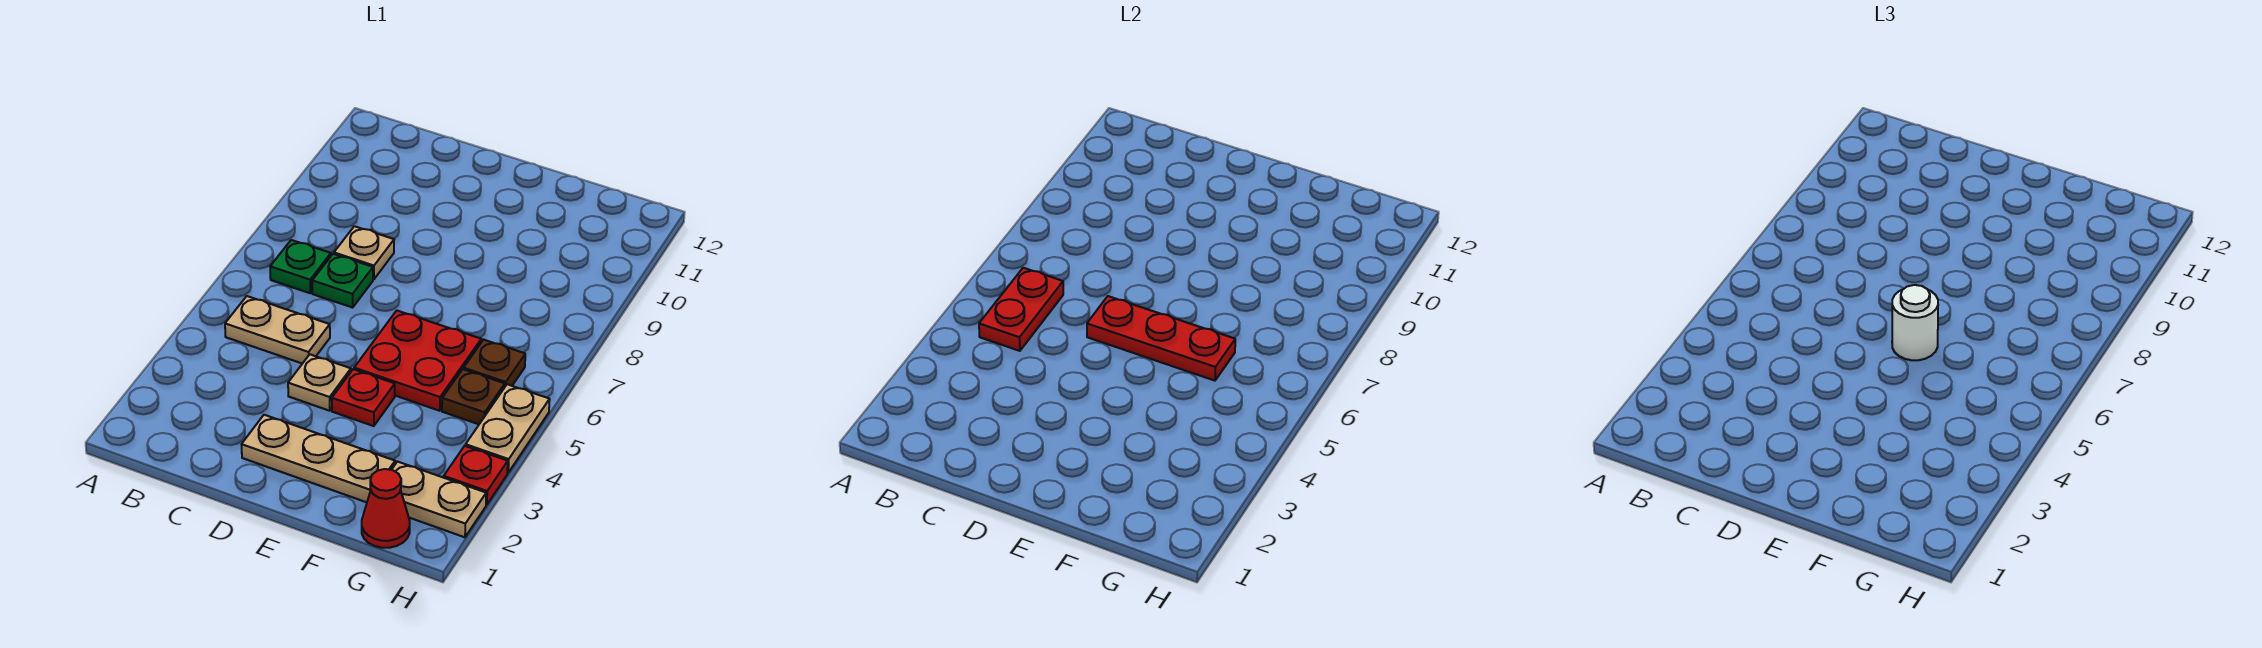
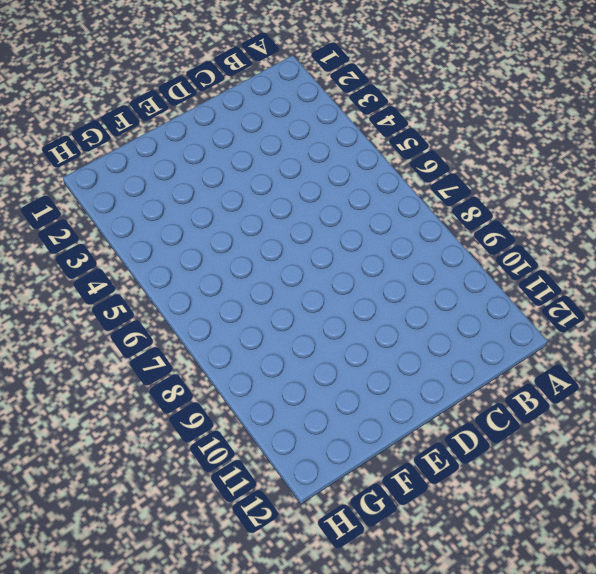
none -> tan plate B5:C5 level 1
none -> green plate B7 level 1
none -> green plate C7 level 1

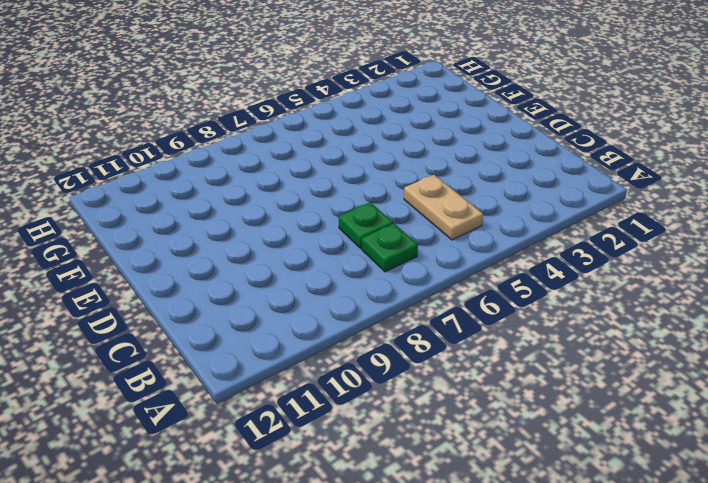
none -> tan plate C8 level 1
none -> tan plate D2:F2 level 1
none -> tan plate D4 level 1

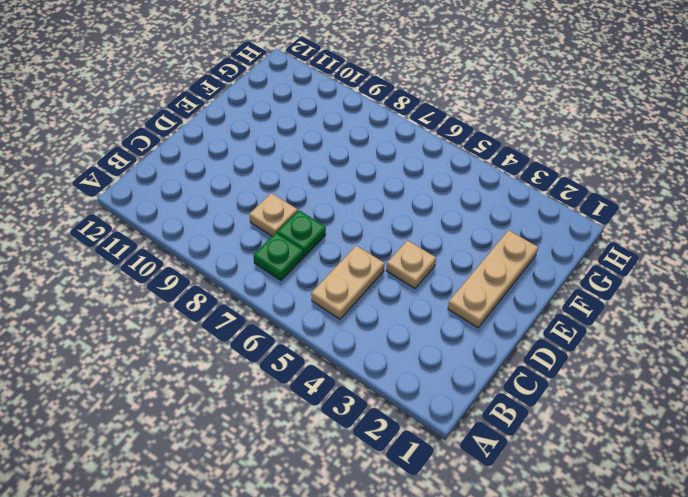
none -> red plate E4 level 1
none -> red plate E5:F6 level 1
none -> red cone G1 level 1

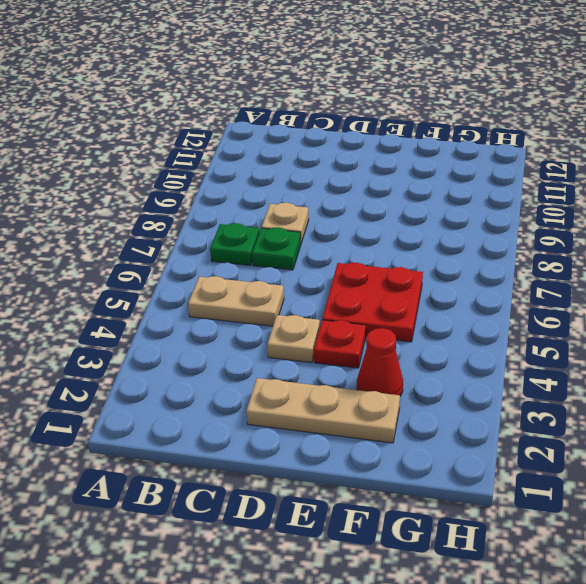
red cone F3 level 1 -> red cone G1 level 1
none -> tan plate G2:H2 level 1
none -> brown plate G5 level 1
none -> brown plate G6 level 1

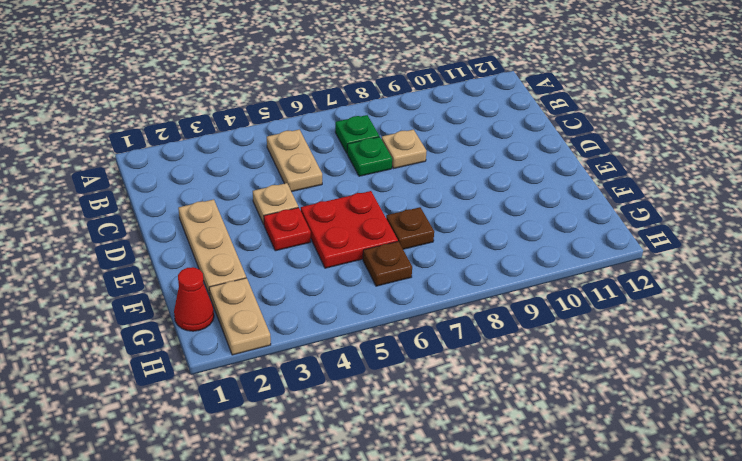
brown plate F7 level 1 -> brown plate G5 level 1
none -> red plate H3 level 1
none -> tan plate H4:H5 level 1
none -> red plate B5:B6 level 2

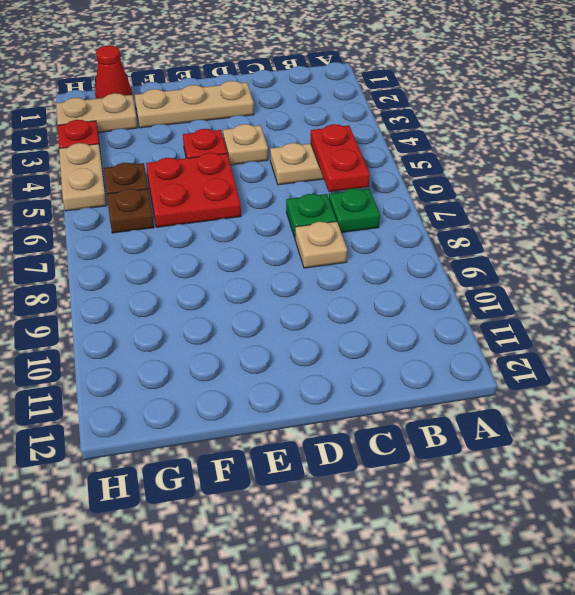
none -> red plate D6:F6 level 2
none -> white round brick E6 level 3

